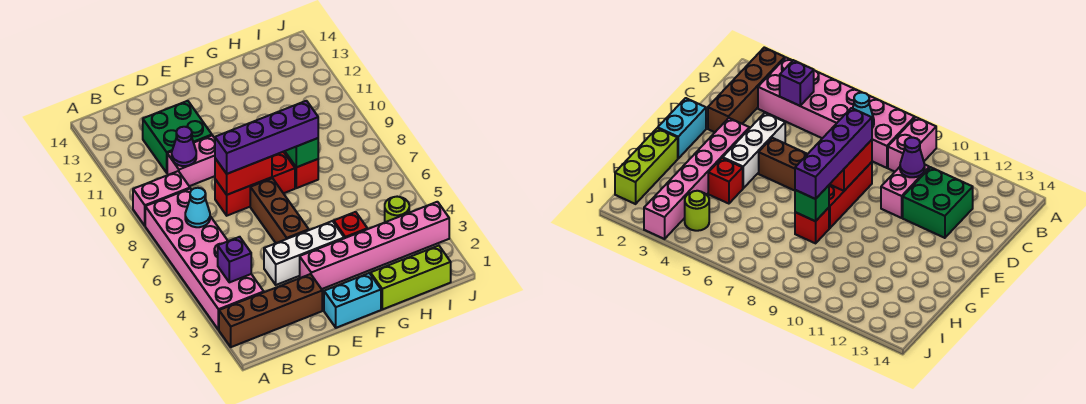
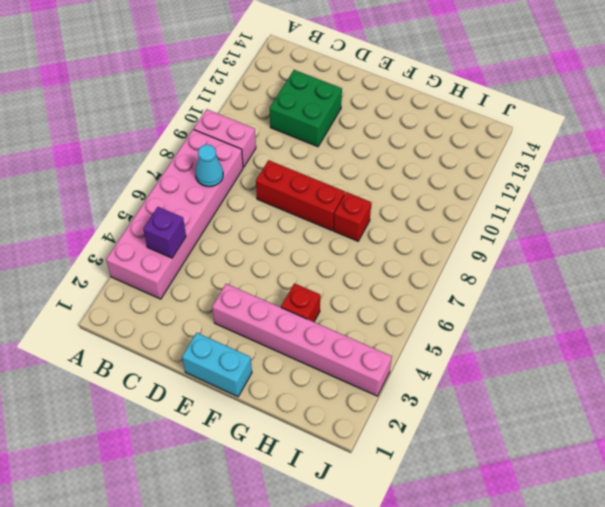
none -> brown brick A2:D2 level 1
none -> pink brick C10:D10 level 1
none -> white brick D4:F4 level 1

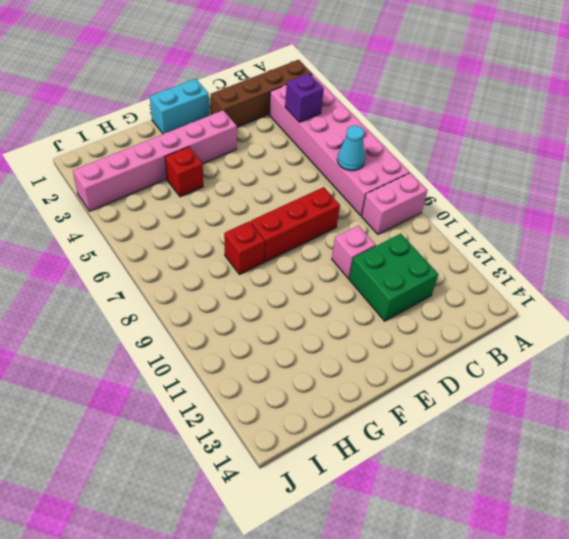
pink brick D10 level 1 -> pink brick C10:D10 level 1
none -> white brick D4:F4 level 1
none -> brown brick E5:E7 level 1
none -> lime brick G1:I1 level 1

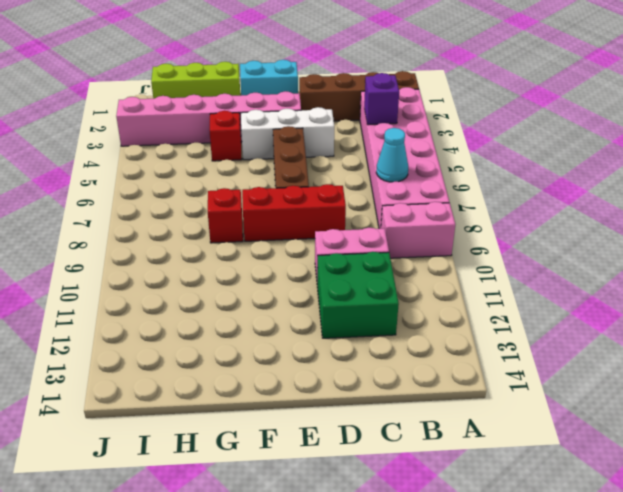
none -> lime round brick I4 level 1
none -> purple cone C10 level 2
none -> red brick D8:E8 level 2

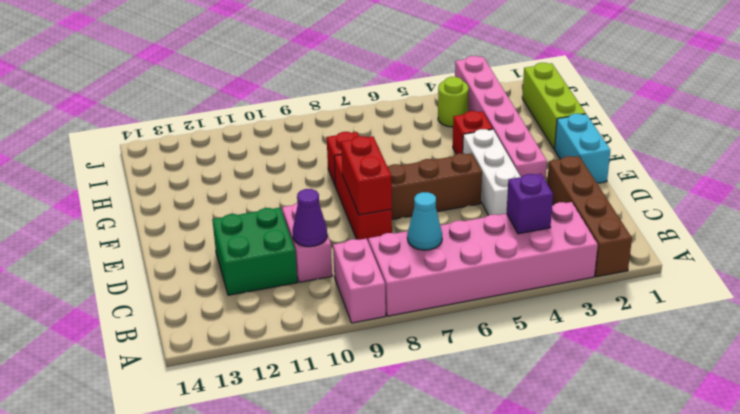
none -> green brick G8 level 2
none -> purple brick D8:G8 level 3

